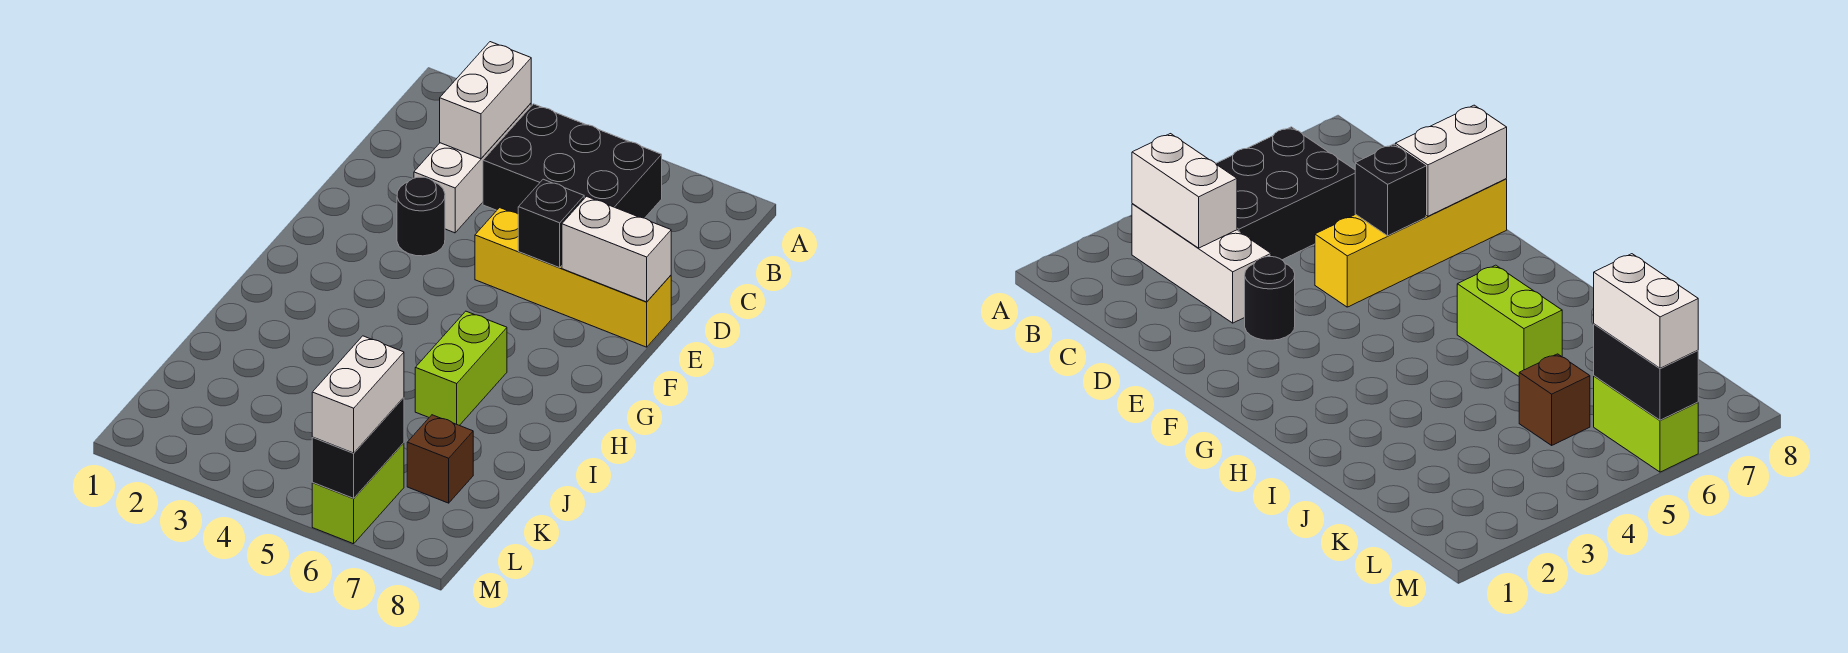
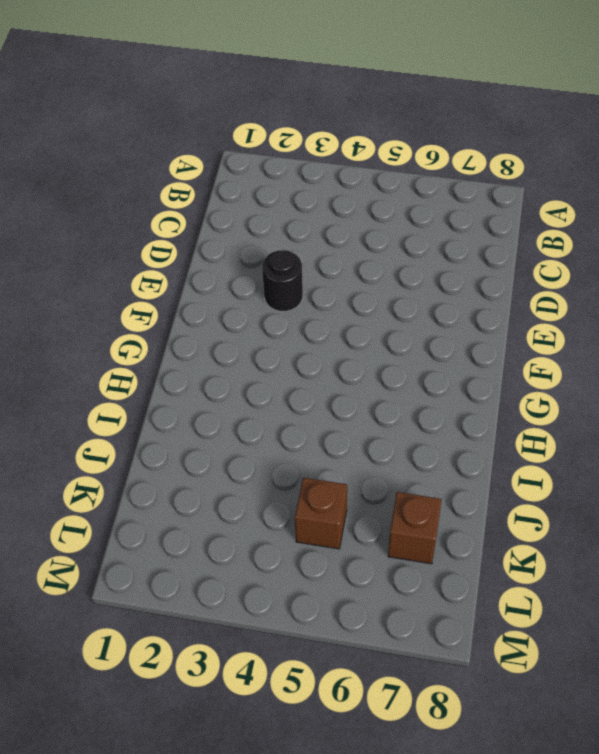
none -> white brick B3:D3 level 1
none -> black brick B4:C6 level 1
none -> yellow brick E5:E8 level 1

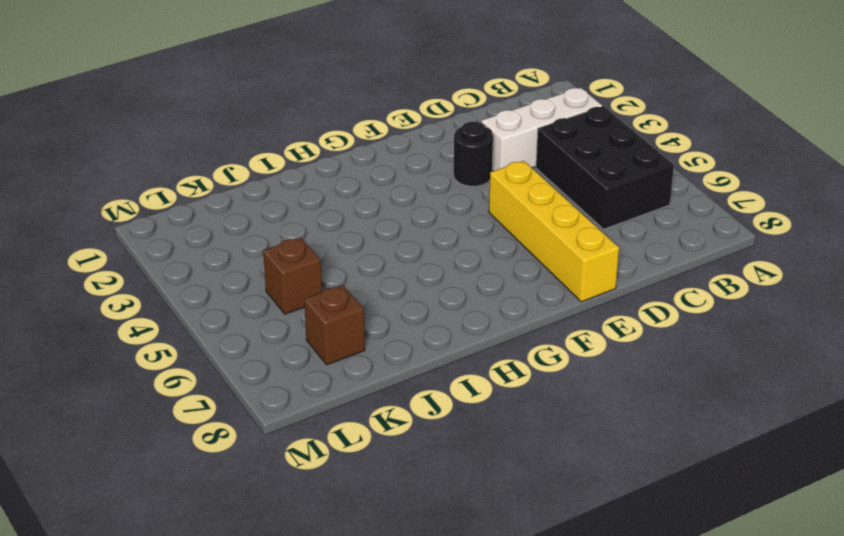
none -> lime brick H6:I6 level 1
none -> lime brick L6:M6 level 1
none -> white brick B3:C3 level 2

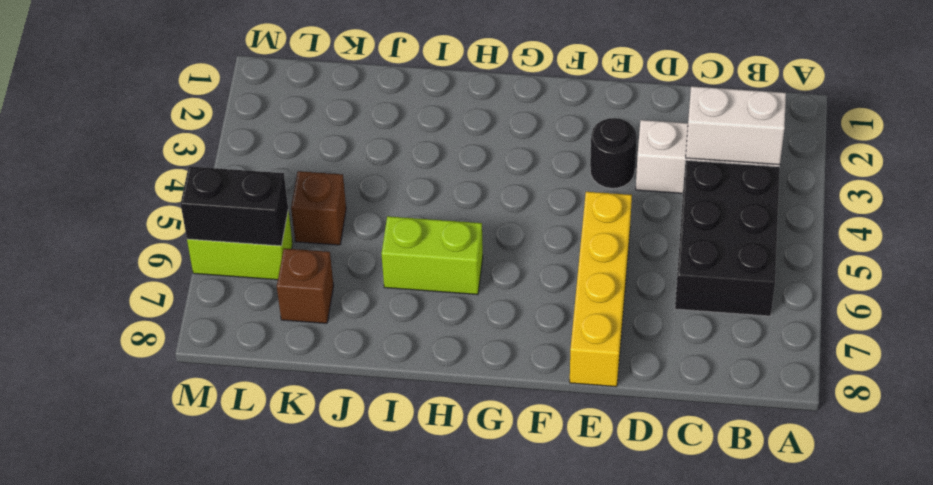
none -> black brick E6 level 2
none -> white brick E7:E8 level 2
none -> white brick L6:M6 level 3

